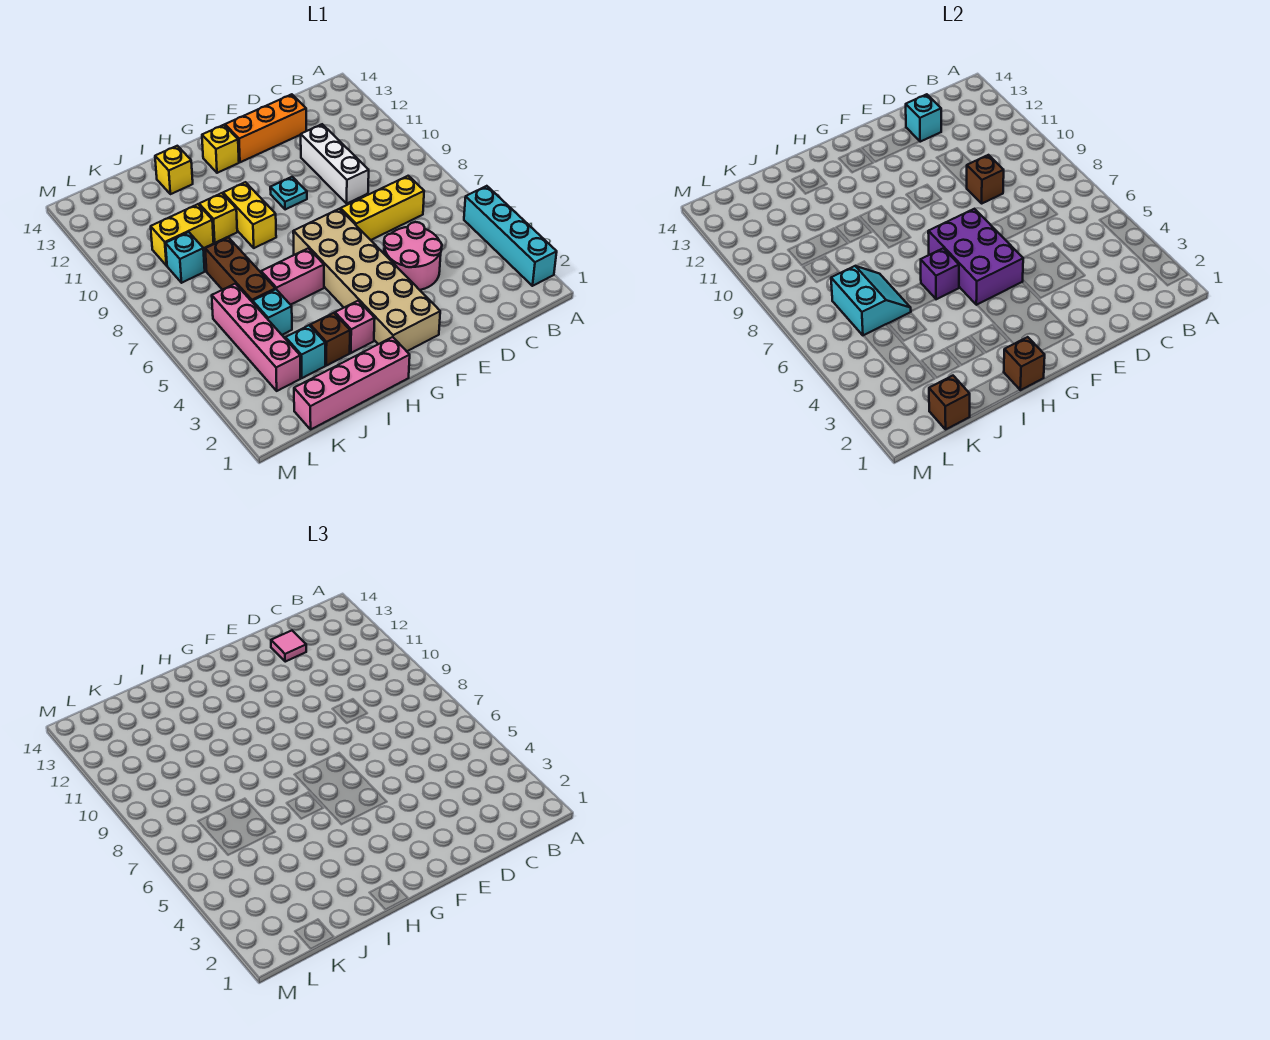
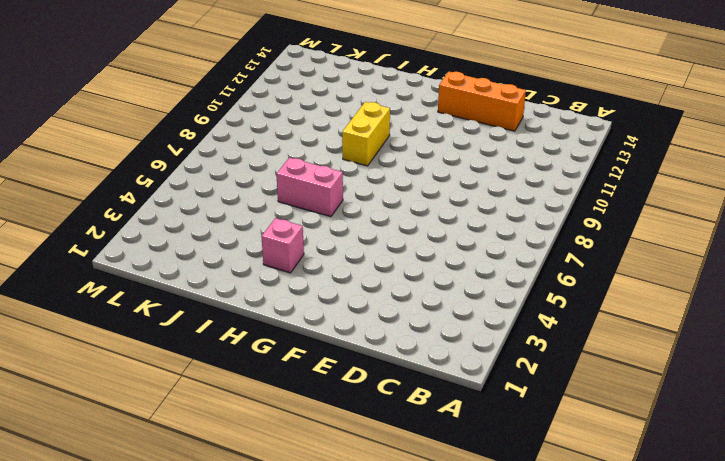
none -> cyan brick A2:A5 level 1
none -> yellow brick C7:E7 level 1
none -> pink round brick D4:E5 level 1

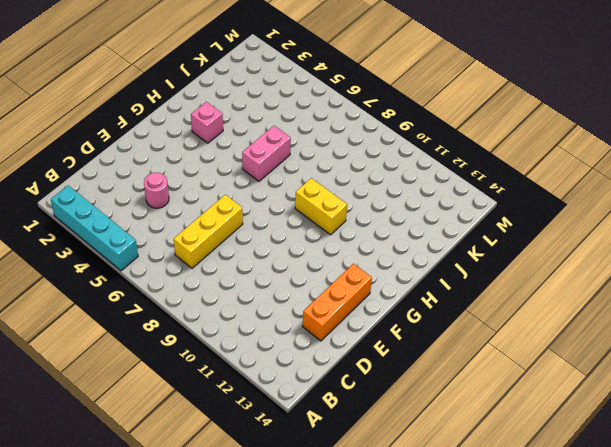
pink round brick D4 level 1 -> pink round brick D4:E5 level 1
none -> white brick D9:D11 level 1
none -> tan brick F2:G7 level 1
none -> cyan plate F10 level 1

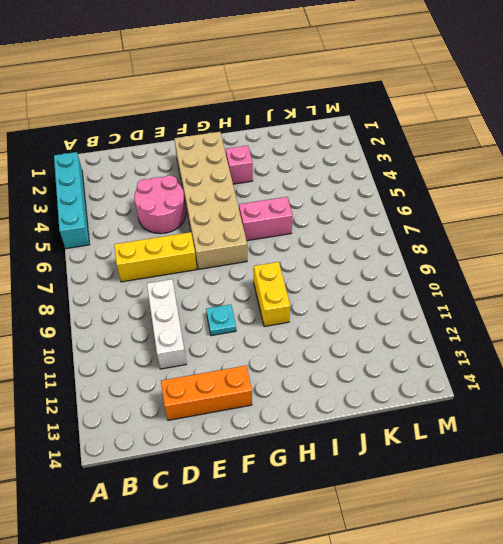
none -> yellow brick G13 level 1
none -> pink brick H1:K1 level 1
none -> brown brick I3 level 1

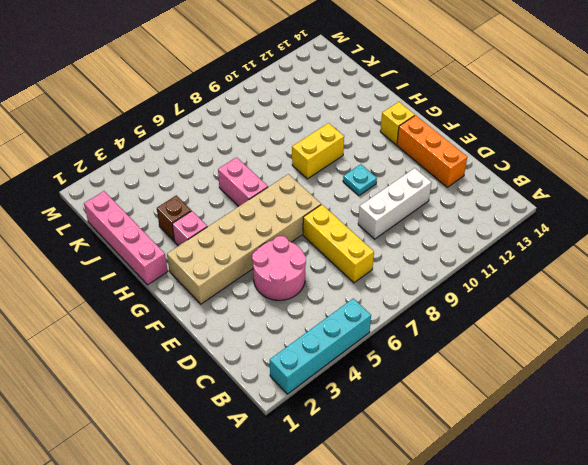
none -> yellow brick I10 level 1
none -> yellow brick I13 level 1
none -> cyan brick J3 level 1

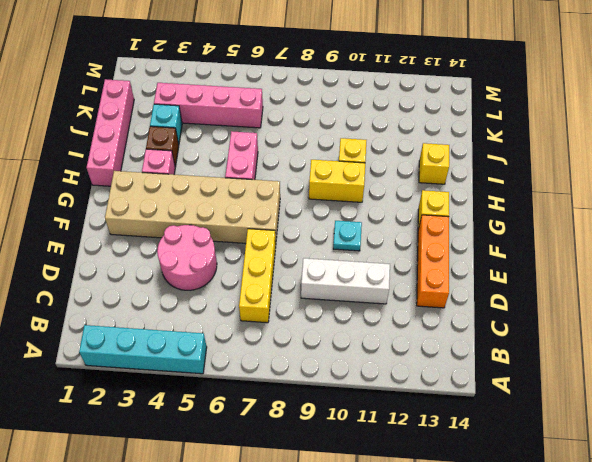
none -> cyan brick J5 level 1
none -> brown brick J6:J8 level 1
none -> yellow brick J10:K10 level 1

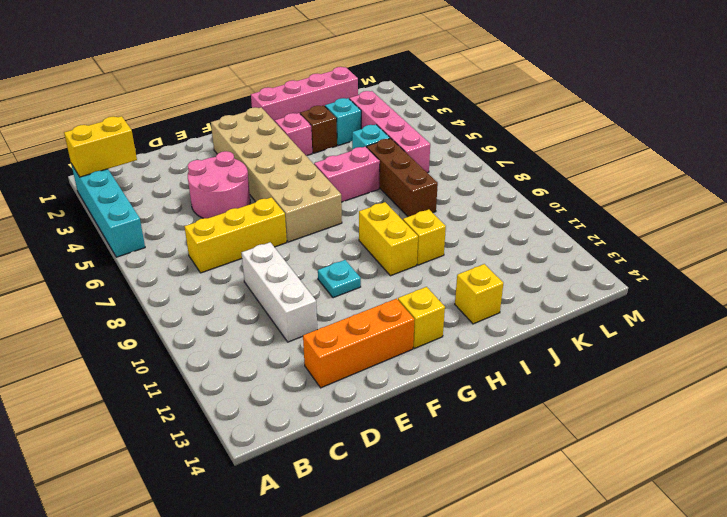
yellow brick A2:B2 level 2 -> yellow brick J10:K10 level 1
none -> cyan brick K9 level 1
none -> brown brick D9 level 2
none -> cyan brick D13 level 2

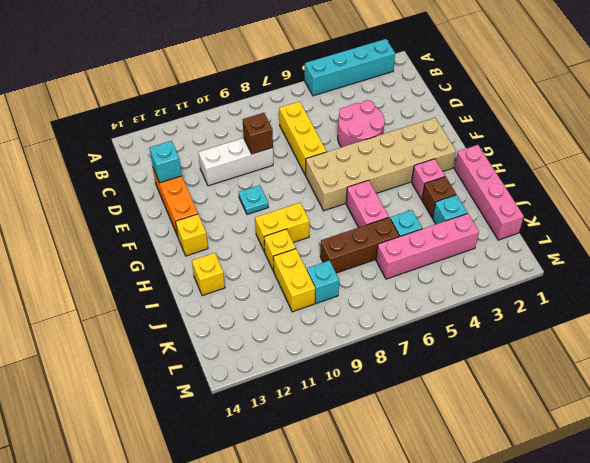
none -> purple brick F5:G7 level 2
none -> brown brick H1 level 2
none -> purple brick H6 level 2

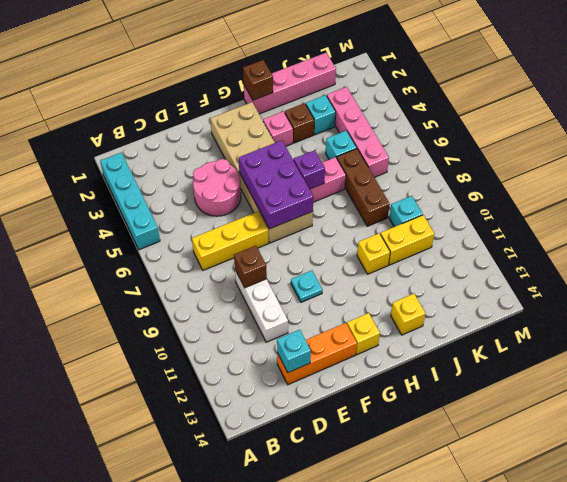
none -> yellow brick H9:H10 level 1
none -> cyan slope J6:K7 level 2 top K
none -> brown brick K1 level 2

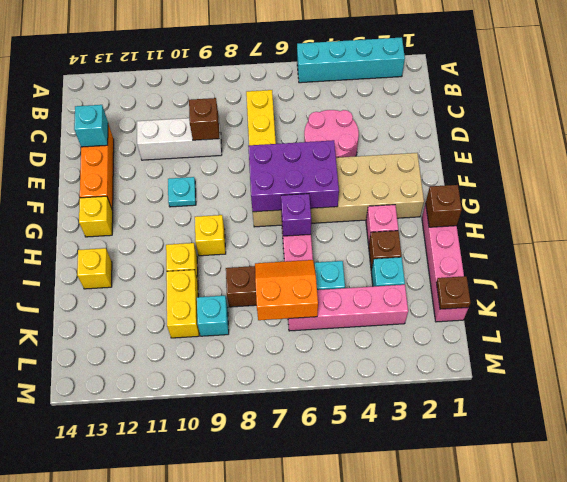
yellow brick H9 level 1 -> yellow brick H9:H10 level 1
orange slope J6:K7 level 2 top K -> cyan slope J6:K7 level 2 top K
brown plate K1 level 2 -> brown brick K1 level 2
none -> pink tile D13 level 3

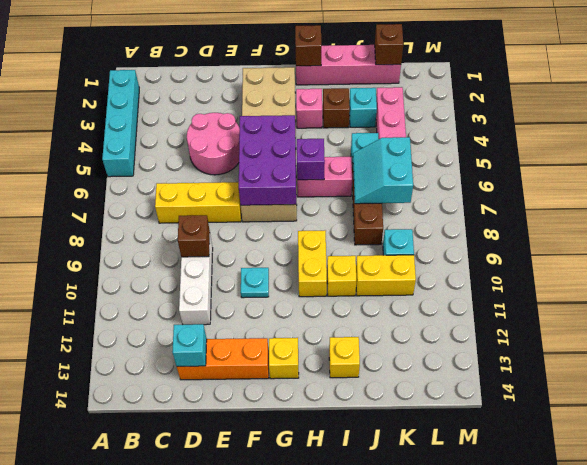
none -> pink tile D13 level 3

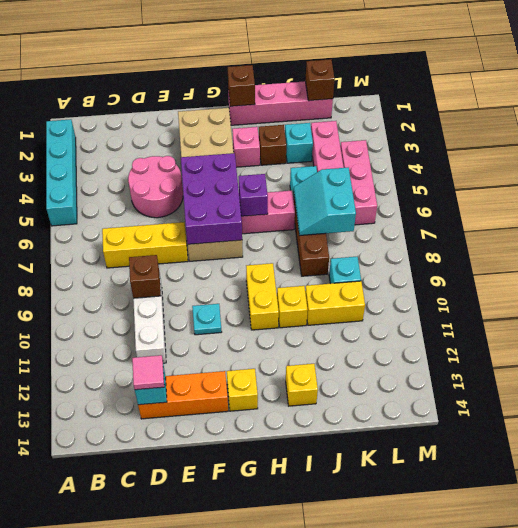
pink brick L4:L6 level 1 -> none

